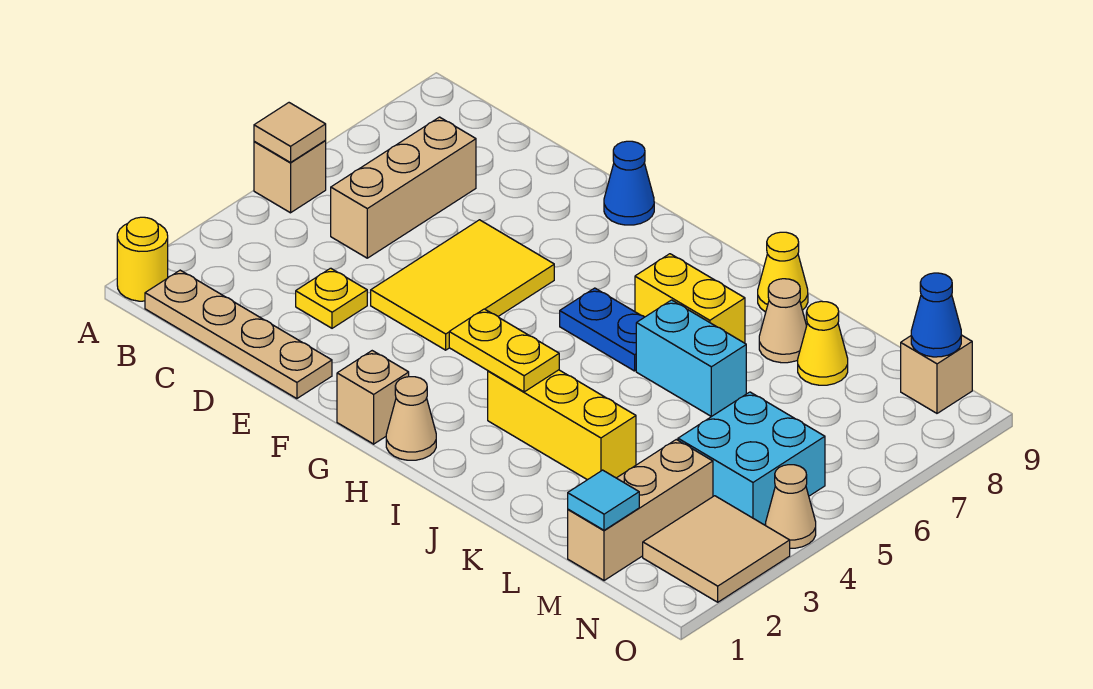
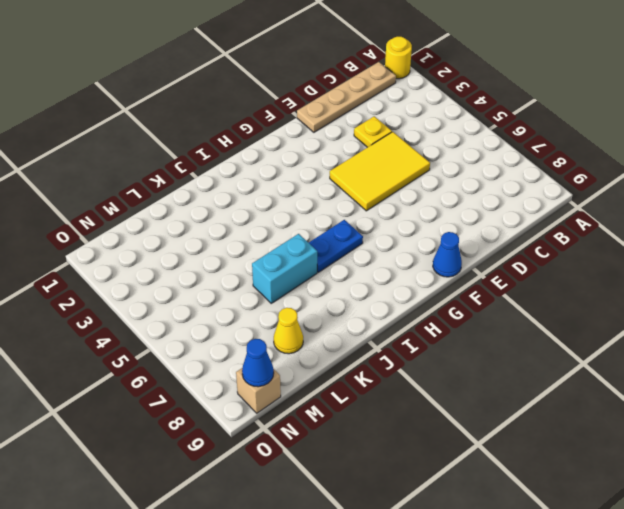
yellow tile D4:F5 level 1 -> yellow tile E4:F6 level 1
none -> tan brick A5 level 1
none -> tan brick C5:C7 level 1
none -> tan brick G1 level 1

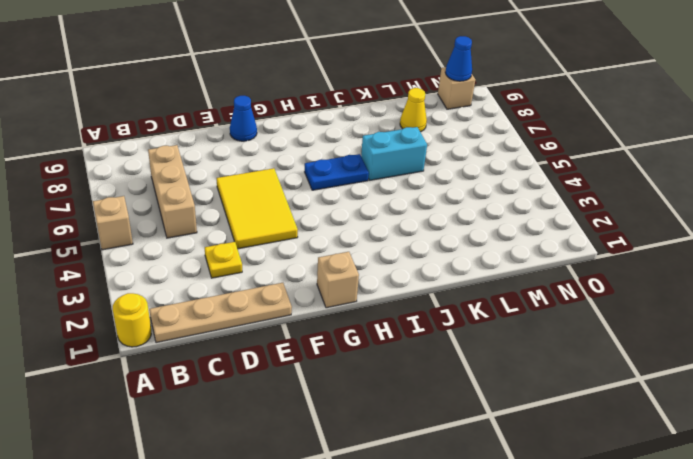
none -> tan cone H1 level 1
none -> yellow brick I3:K3 level 1
none -> yellow brick I7:J7 level 1

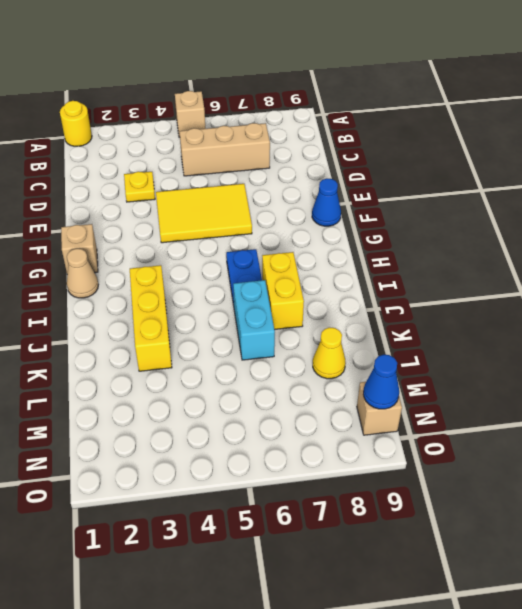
none -> tan plate B1:E1 level 1
none -> yellow cone J9 level 1
none -> tan cone K8 level 1

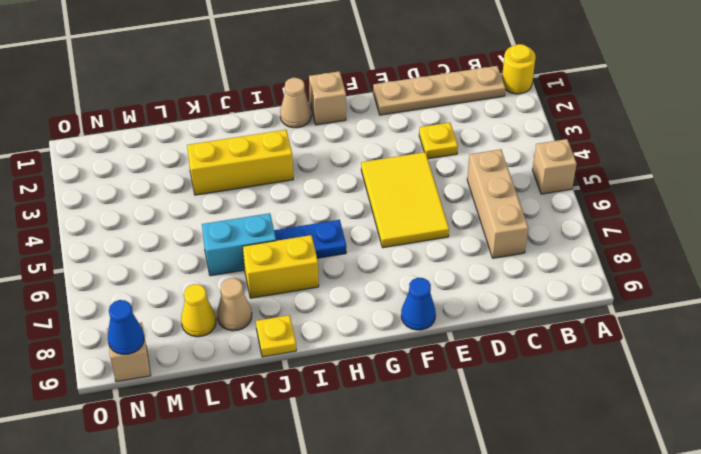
yellow plate J9 level 1 -> yellow cone J9 level 1
none -> tan brick M1:M3 level 1
none -> cyan brick M4:N5 level 1
none -> tan tile N2:O3 level 1

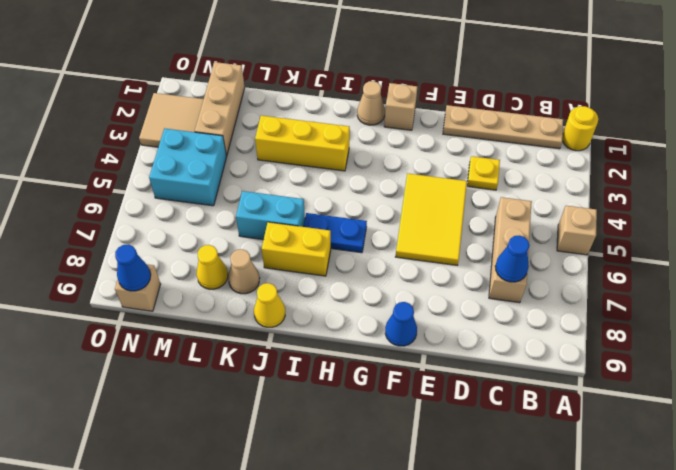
blue cone C7 level 2 -> none
none -> tan cone O4 level 1
none -> tan tile A5 level 2
none -> yellow plate H3:I3 level 2

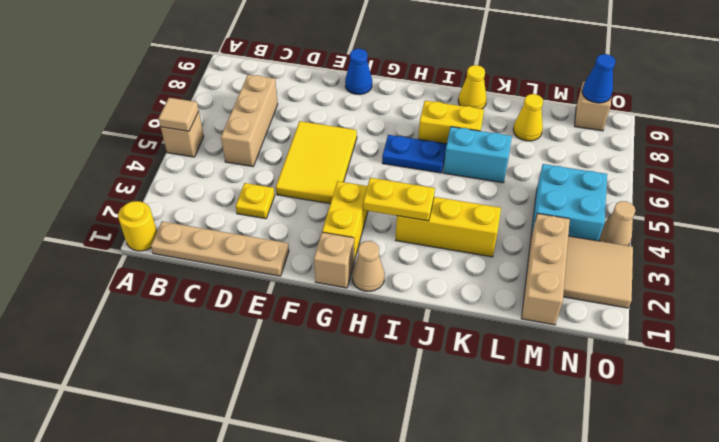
yellow brick G2:G3 level 1 -> none
none -> tan cone K8 level 1
none -> cyan tile M1 level 2

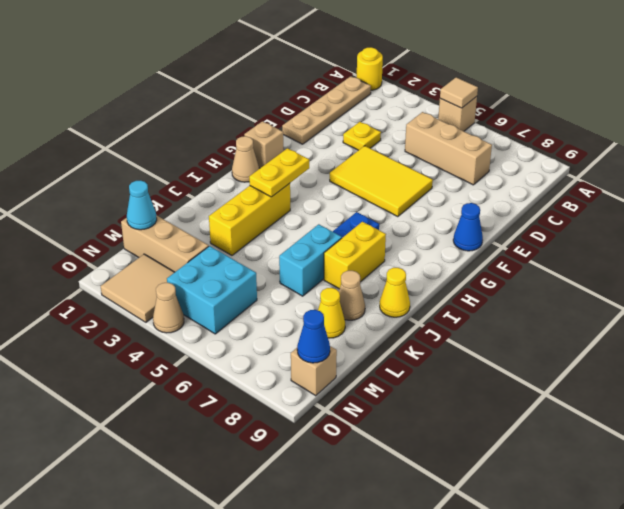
cyan cone M1 level 2 -> cyan tile M1 level 2

